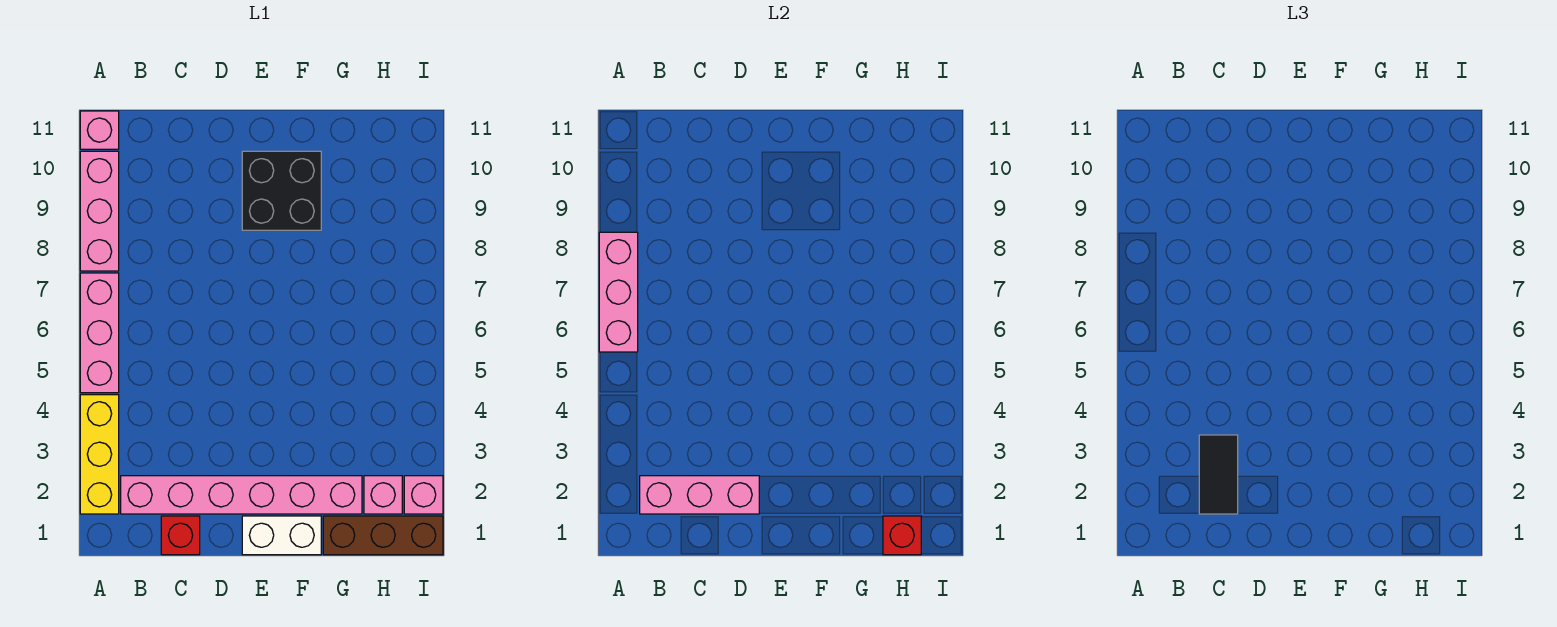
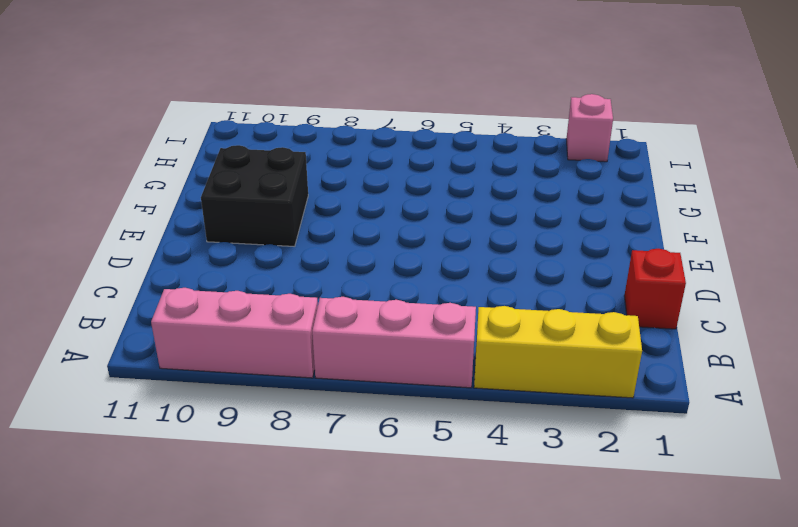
none -> pink brick A11 level 1
none -> pink brick B2:G2 level 1
none -> white brick E1:F1 level 1

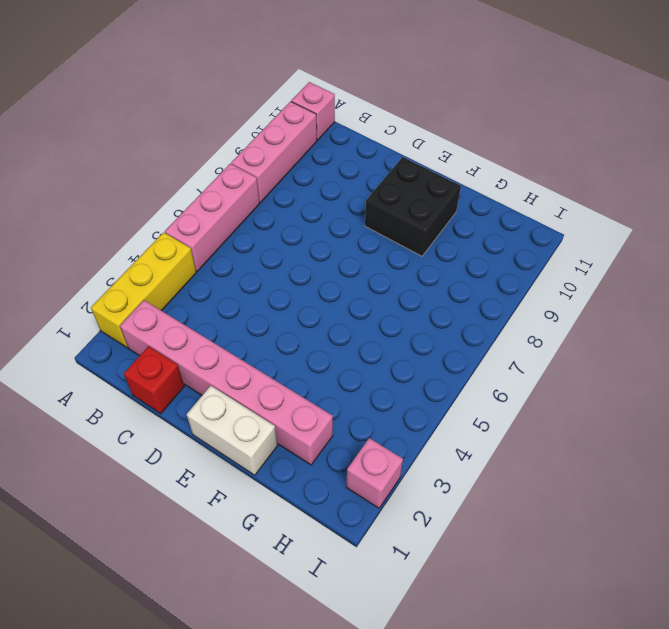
none -> brown brick G1:I1 level 1
none -> pink brick H2 level 1
none -> pink brick A6:A8 level 2

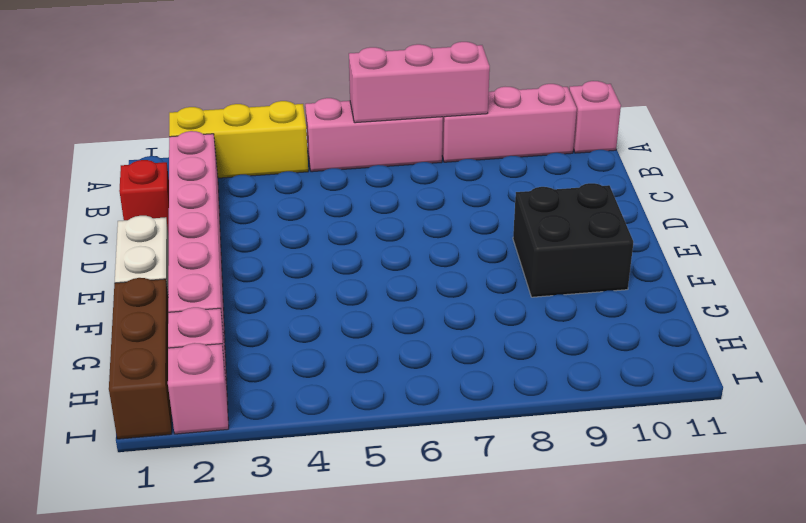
none -> pink brick B2:D2 level 2
none -> red brick H1 level 2
none -> black tile C2:C3 level 3

